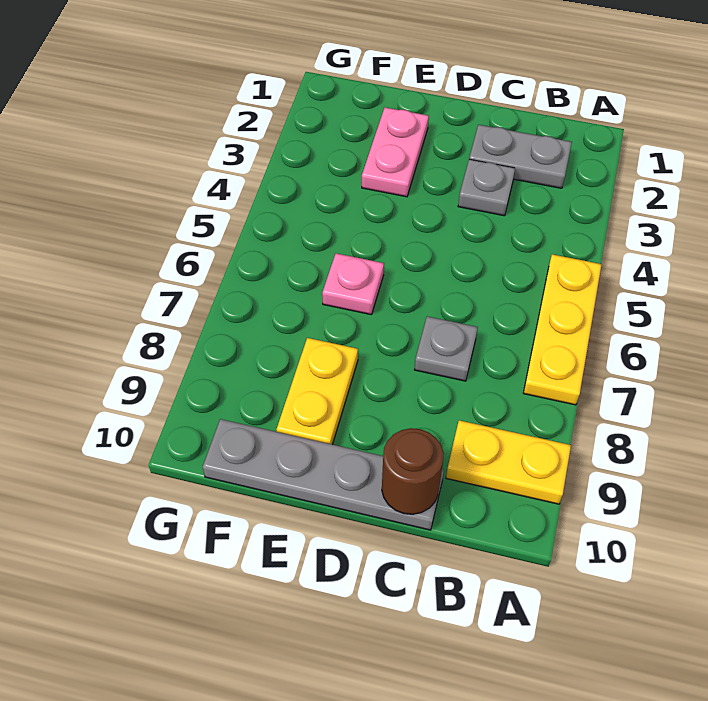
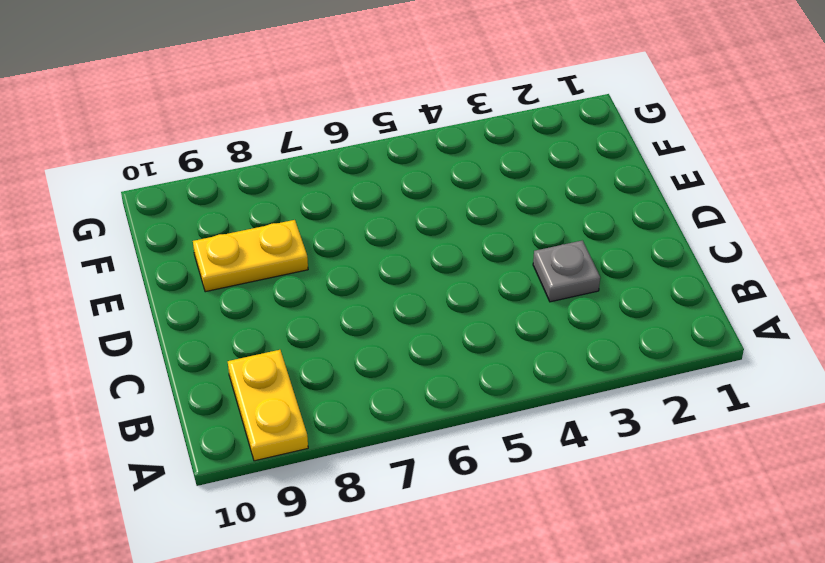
none -> yellow plate A5:A7 level 1
none -> grey plate B2:C2 level 1

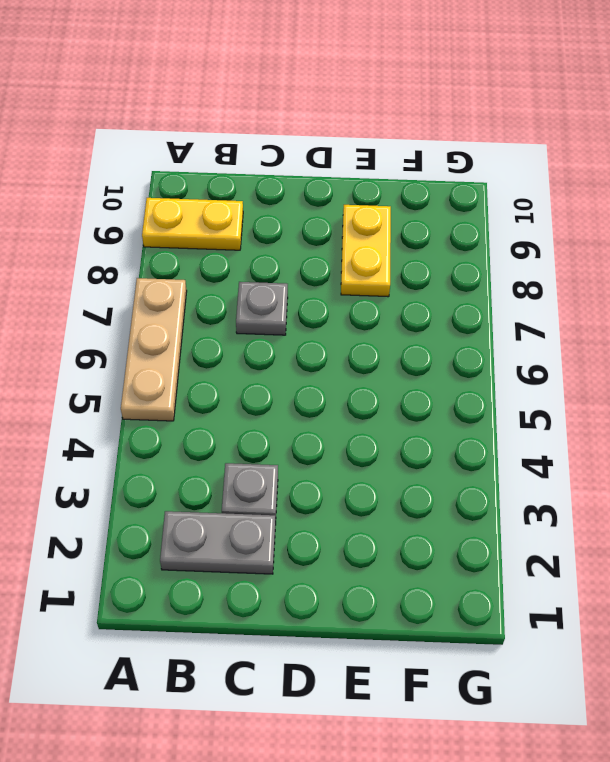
tan plate A5:A7 level 1 -> yellow plate A5:A7 level 1
none -> grey plate C10:F10 level 1
none -> pink plate E2:E3 level 1

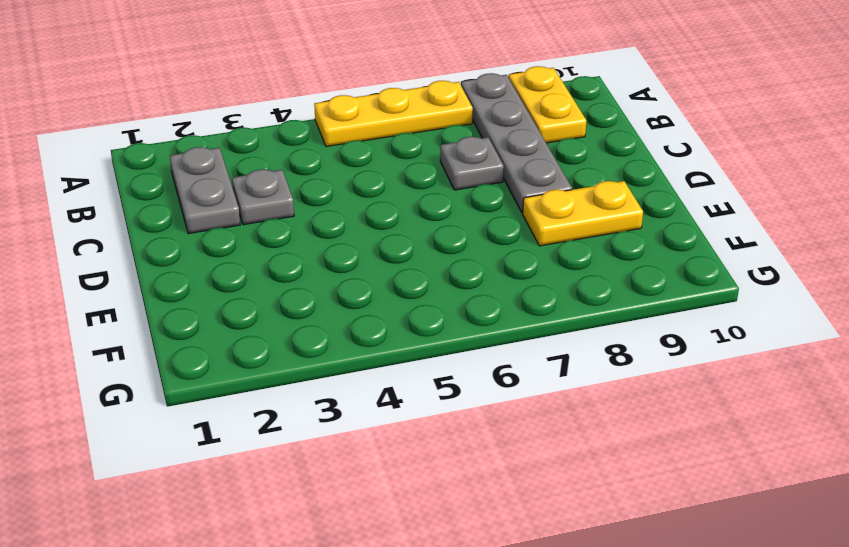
grey plate A8:D8 level 1 -> grey plate C10:F10 level 1
none -> pink plate E2:E3 level 1
none -> pink plate E6 level 1

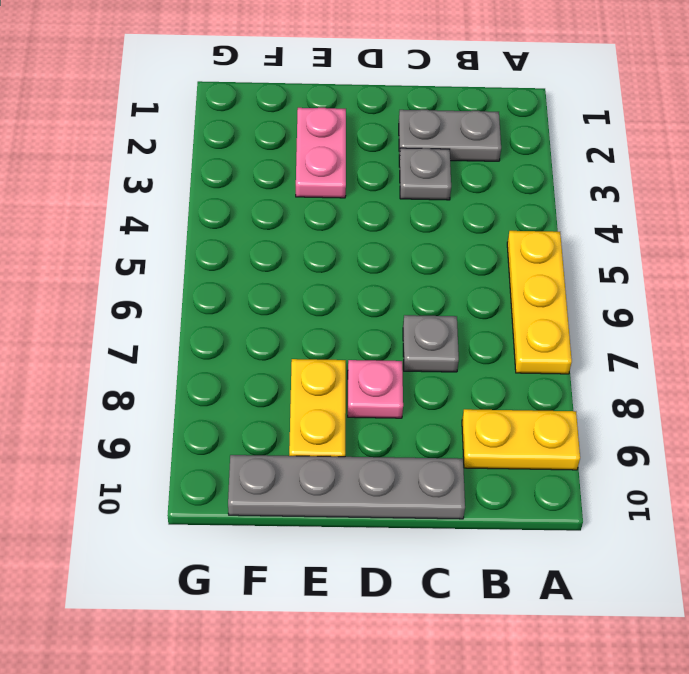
pink plate D8 level 1 -> pink plate E6 level 1
none -> brown round brick C10 level 2

